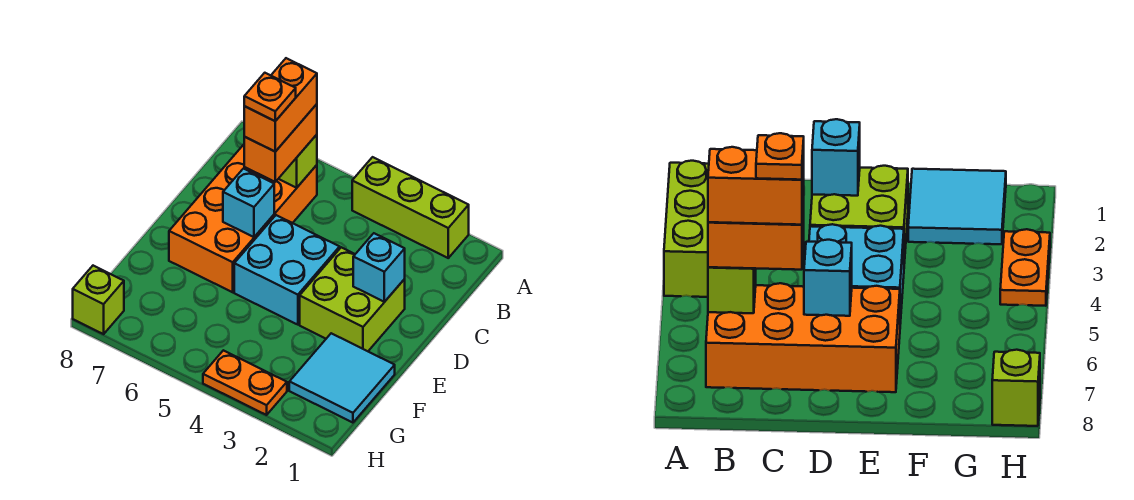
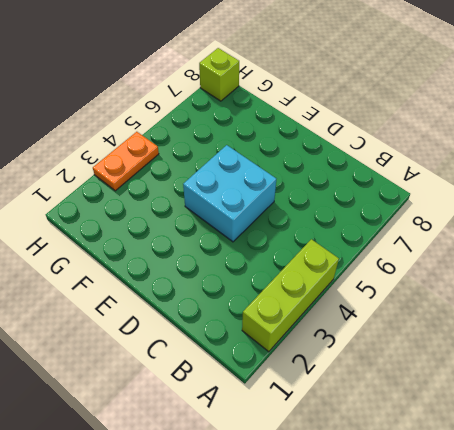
none -> orange brick B6:E7 level 1
none -> lime brick D2:E3 level 1
none -> cyan tile F1:G2 level 1

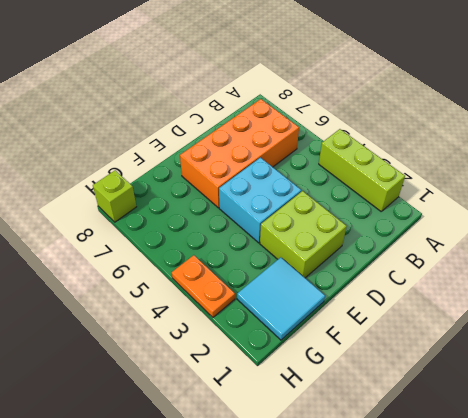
none -> lime brick B6 level 2
none -> cyan brick D2 level 2
none -> cyan brick D6 level 2

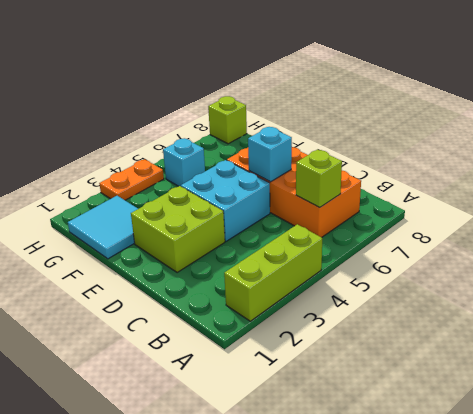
cyan brick G5 level 1 -> cyan brick D2 level 2
none -> orange brick B6:C6 level 3
none -> orange brick B6:C6 level 4
none -> orange plate C6 level 5

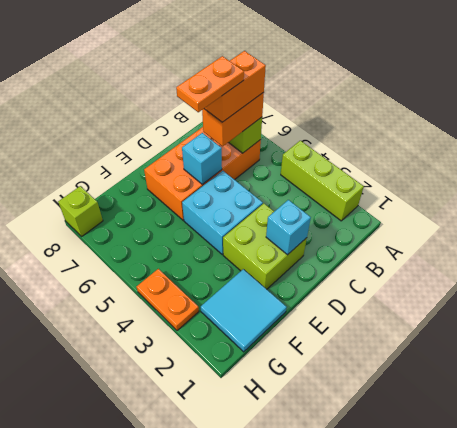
orange plate C6:D6 level 5 -> orange plate C6 level 5

